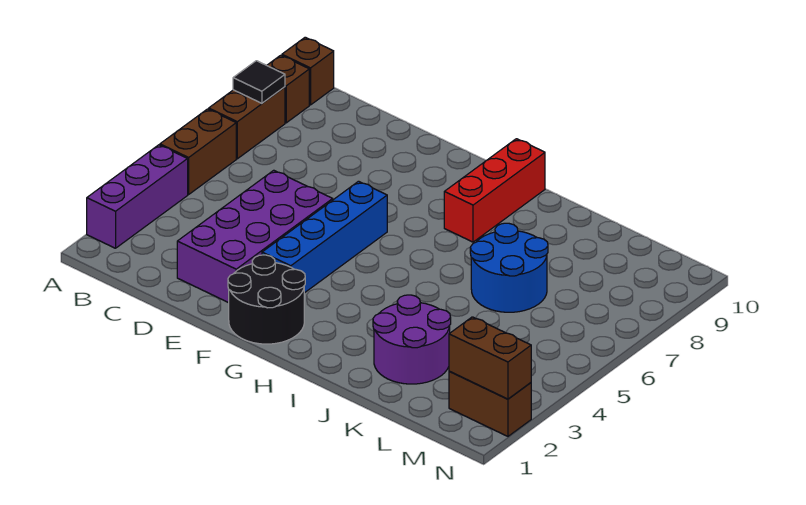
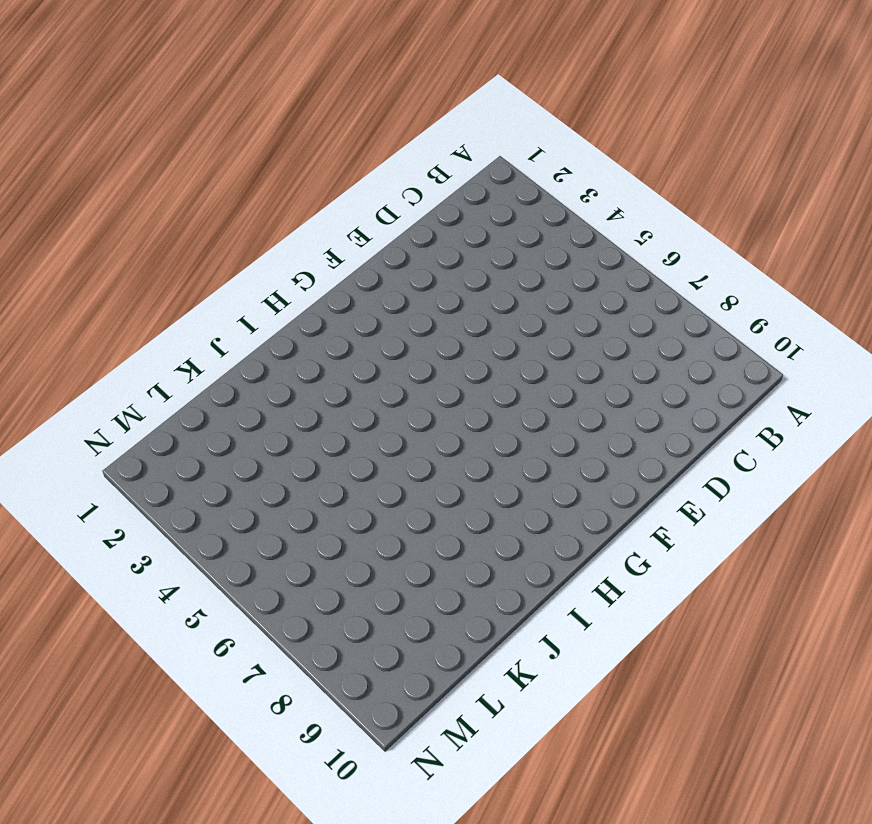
none -> purple brick A2:A4 level 1
none -> brown brick A5:A6 level 1
none -> brown brick A7:A8 level 1

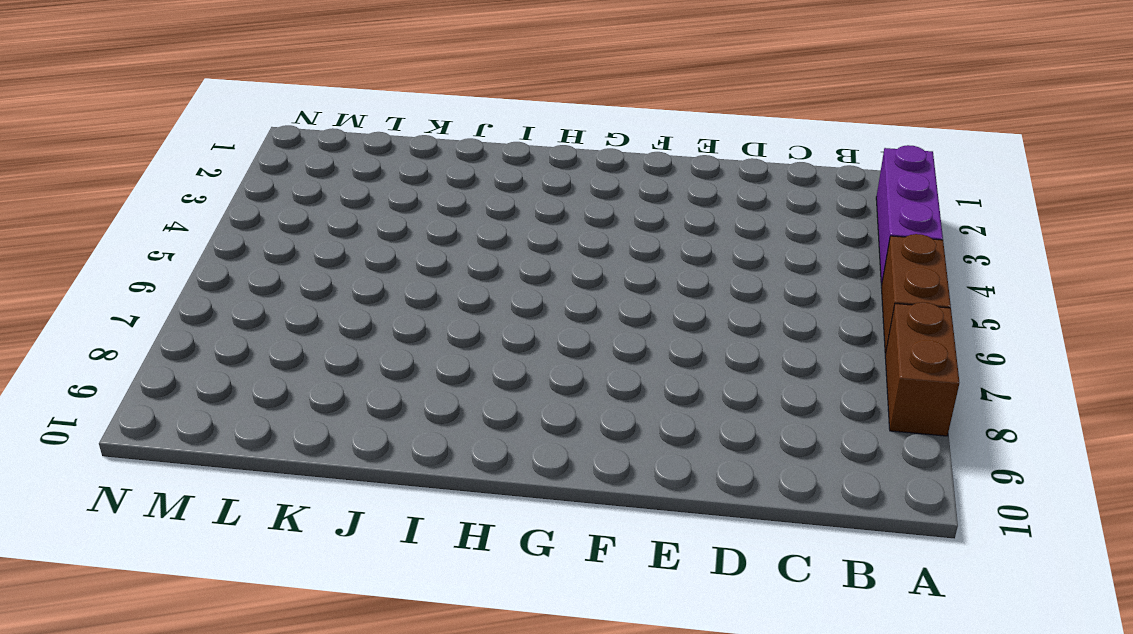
none -> brown brick A9 level 1
none -> brown brick A10 level 1
none -> purple brick D2:E5 level 1

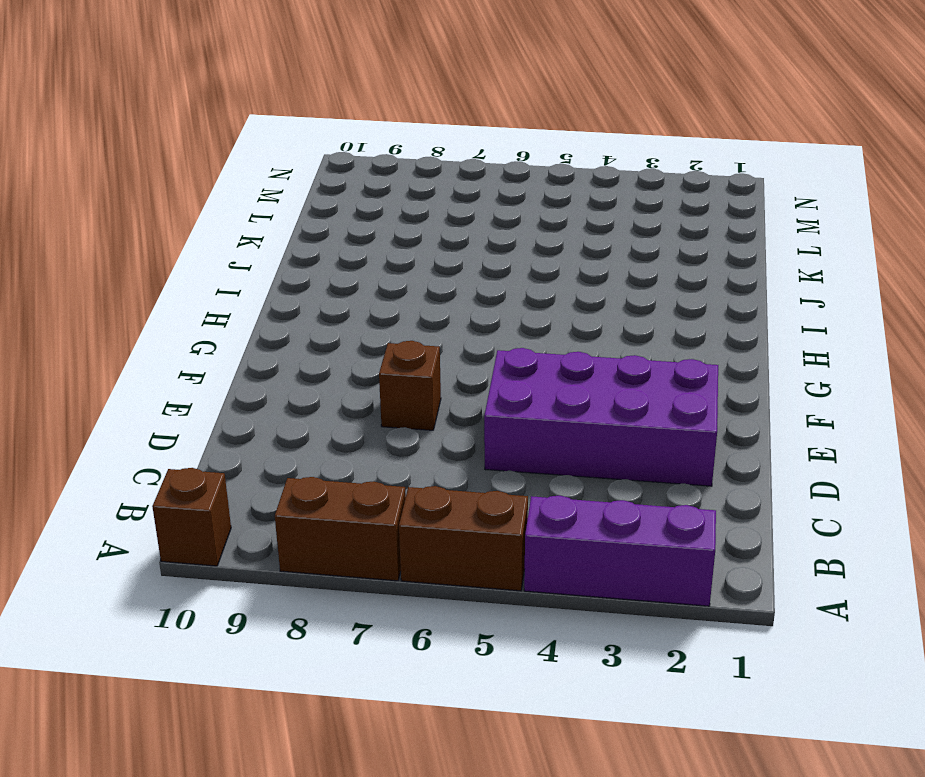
brown brick E7 level 1 -> brown brick A9 level 1
none -> black round brick F1:G2 level 1
none -> blue brick F3:F6 level 1
none -> red brick H8:H10 level 1

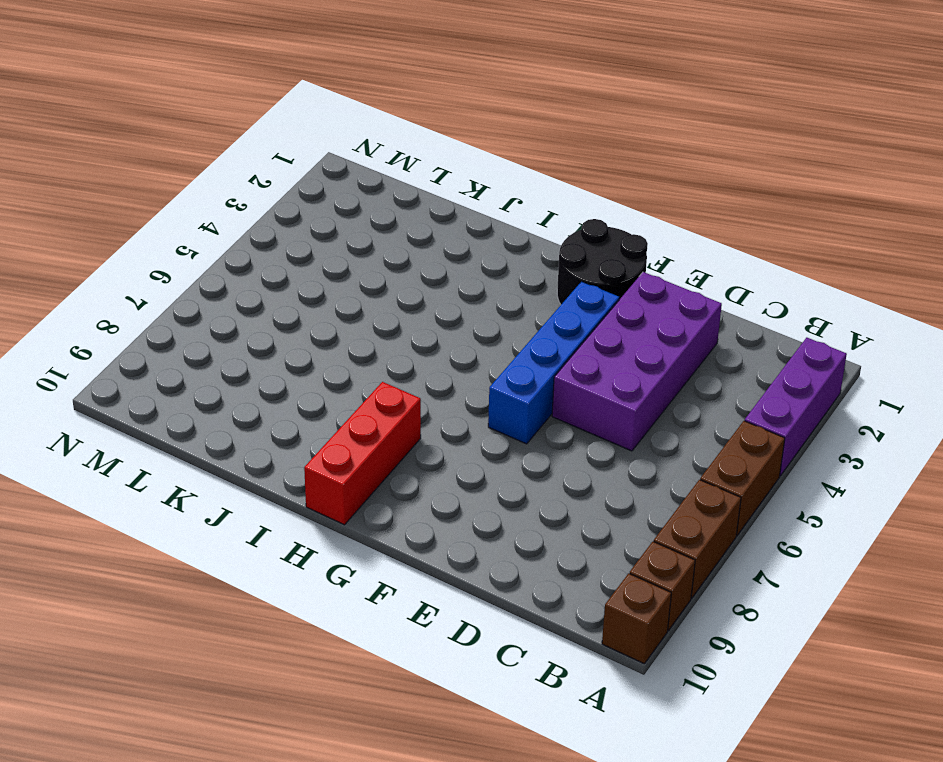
none -> purple round brick J2:K3 level 1
none -> blue round brick J6:K7 level 1
none -> brown brick M2:N2 level 1

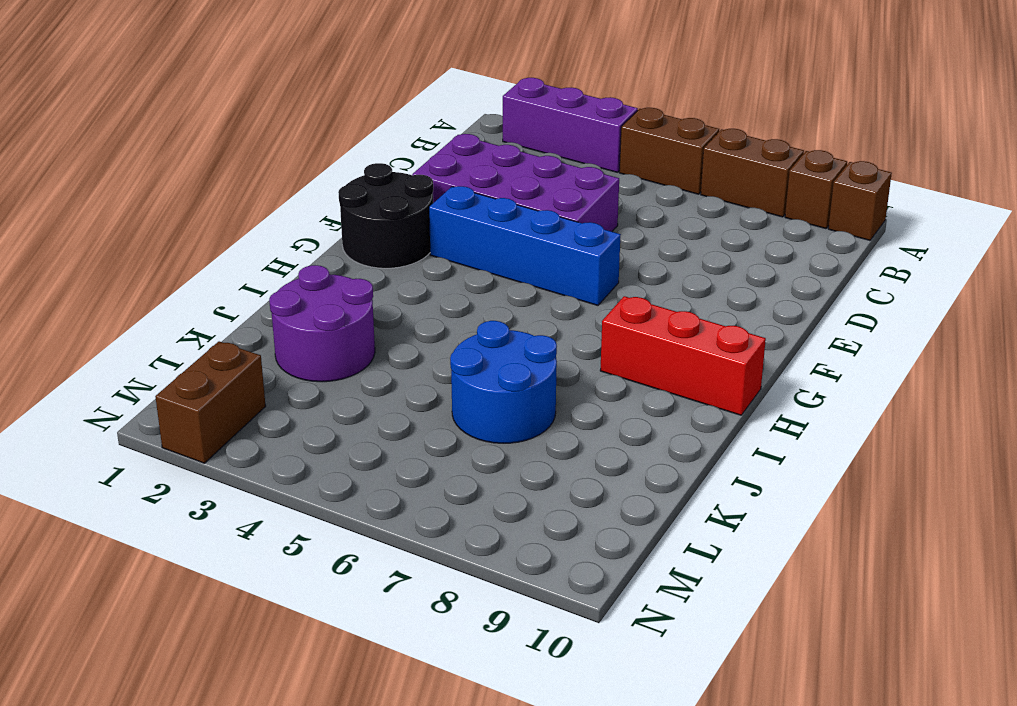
none -> black tile A8 level 2
none -> brown brick M2:N2 level 2

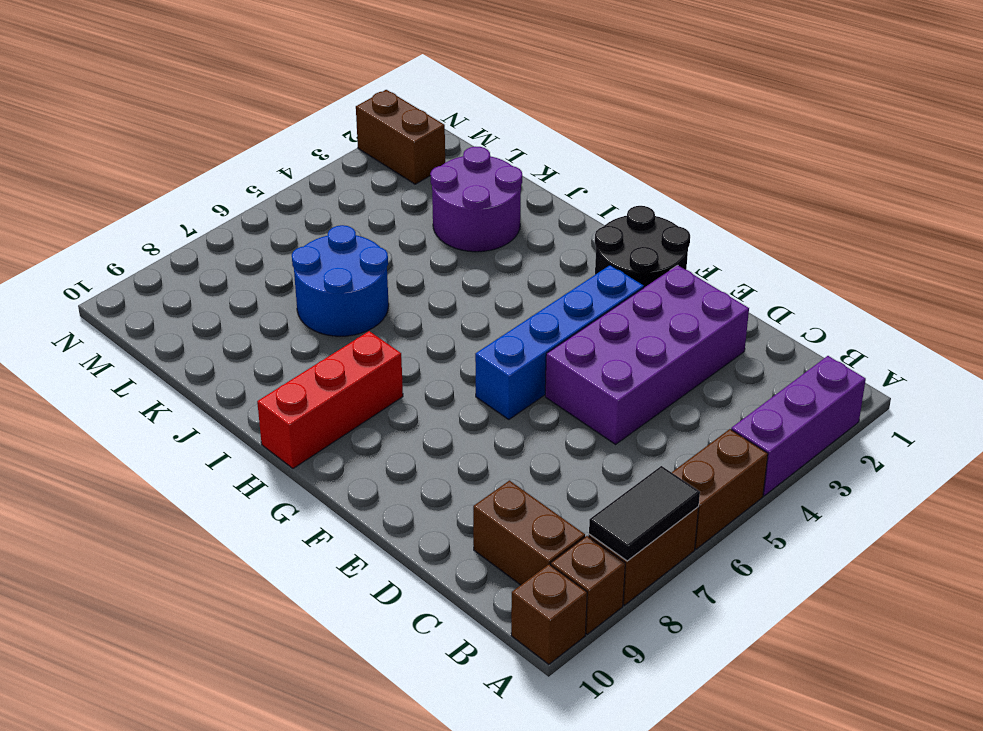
black tile A7:A8 level 2 -> black tile A8 level 2
brown brick B9:C9 level 1 -> brown brick M2:N2 level 2

